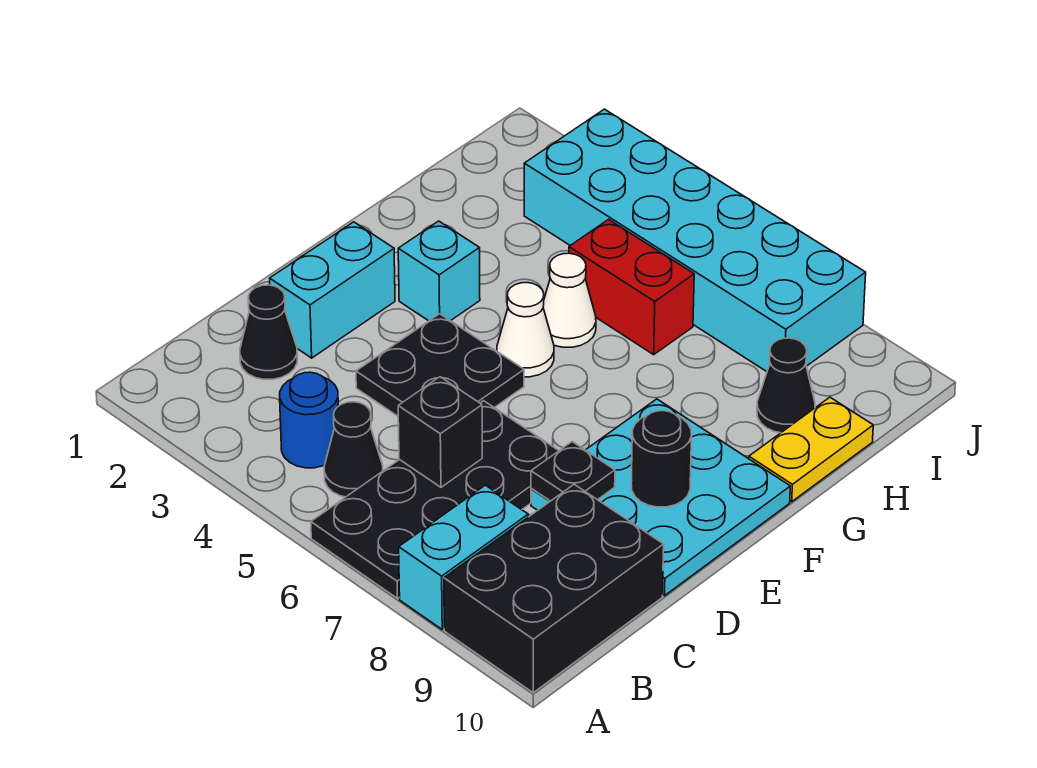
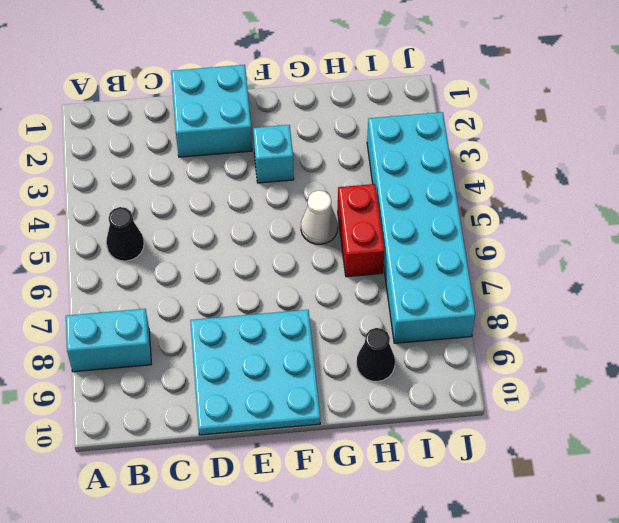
cyan brick D1:E2 level 1 -> cyan brick D2:E2 level 1
none -> black plate A6:D7 level 1
none -> black brick A9:C10 level 1
none -> blue round brick B4 level 1

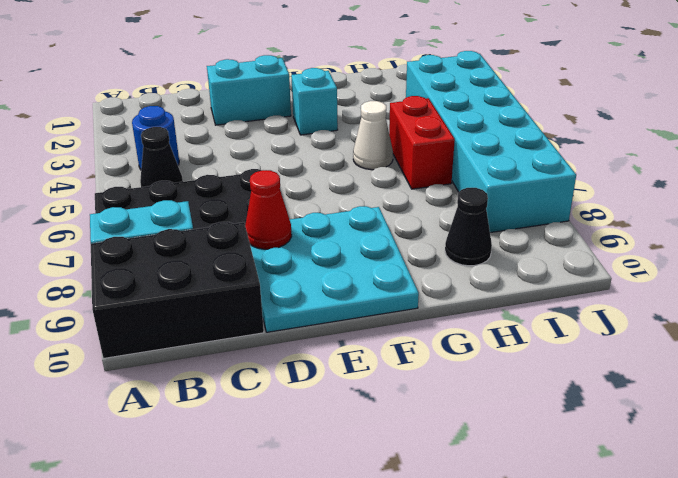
red cone D8 level 2 -> black plate D8 level 2
none -> black cone C2 level 1
none -> black plate D4:E5 level 1
none -> white cone F5 level 1

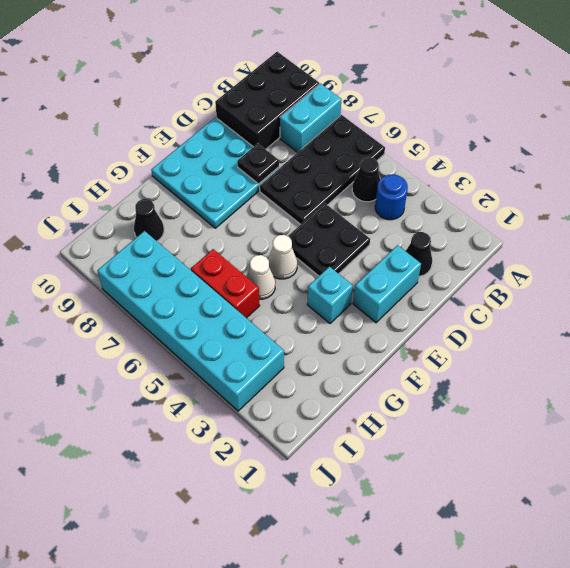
none -> yellow plate G10:H10 level 1
none -> black brick C6 level 2
none -> black round brick E9 level 2

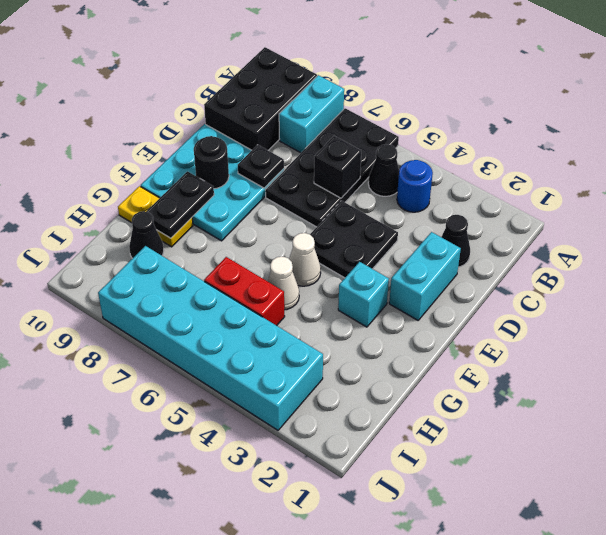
black plate F9:G9 level 2 -> none
yellow plate G9:G10 level 1 -> yellow plate G10:H10 level 1

